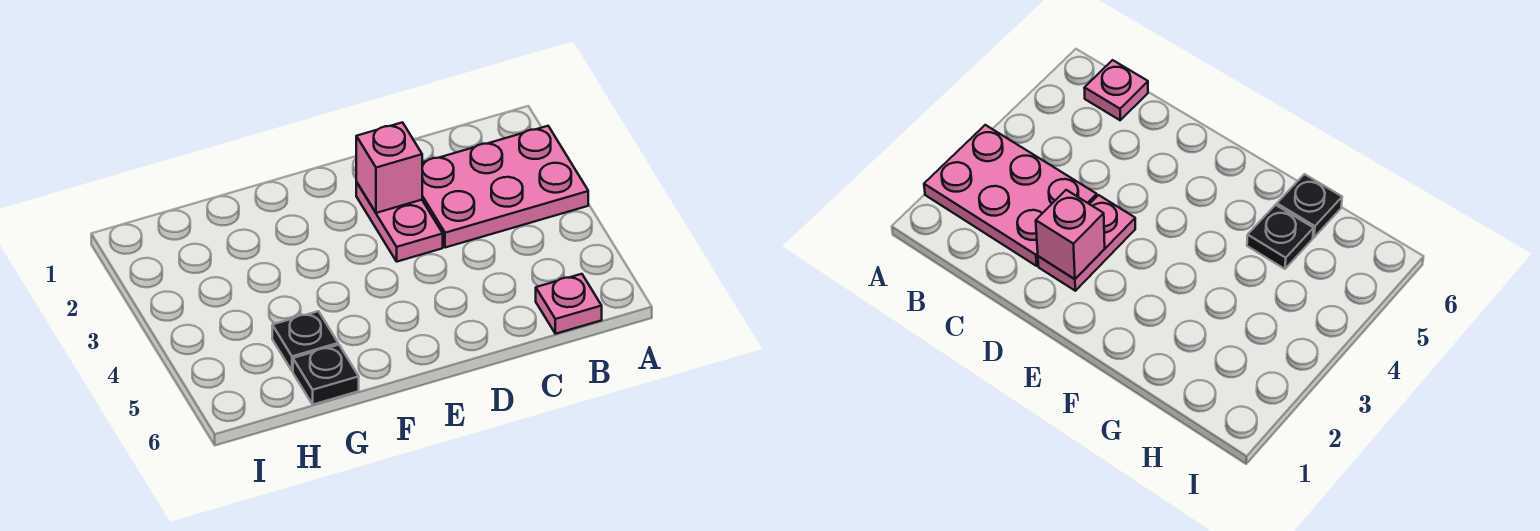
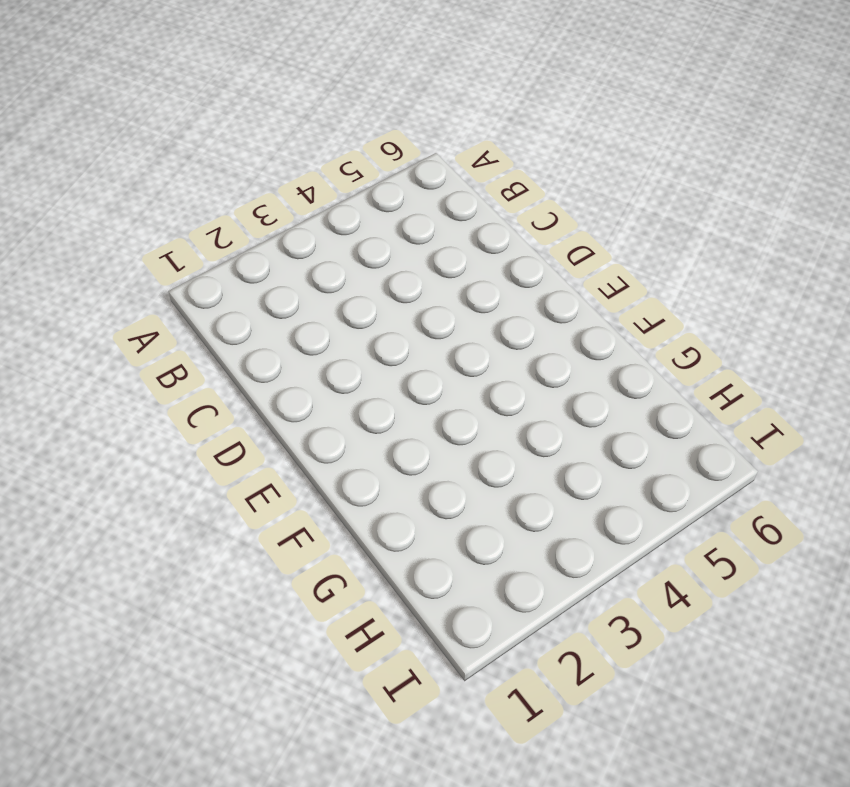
none -> pink plate A2:C3 level 1
none -> pink plate B6 level 1

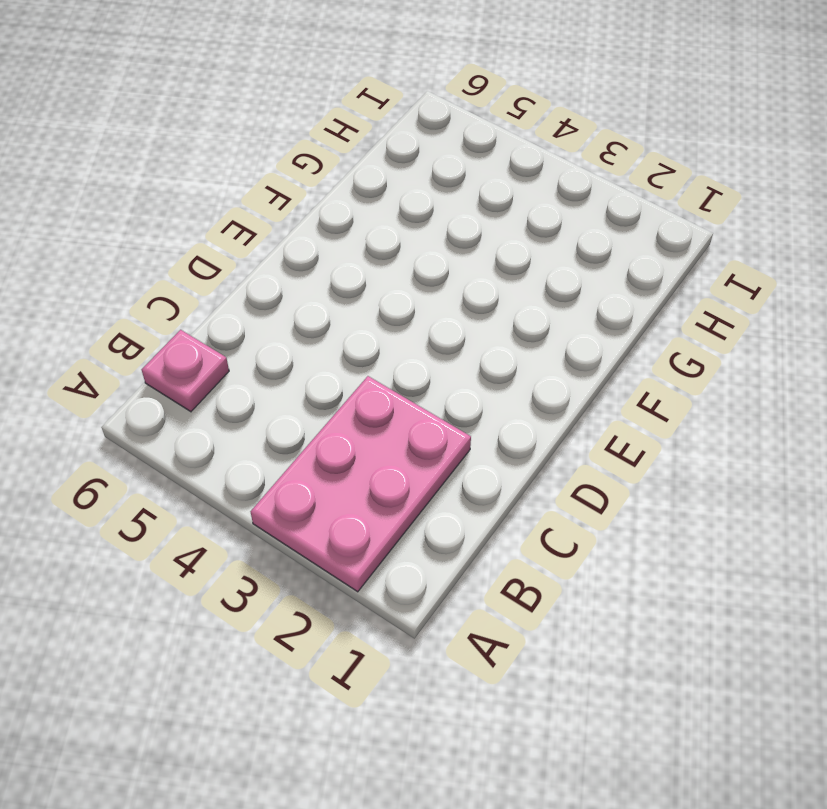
none -> pink plate D2:D3 level 1
none -> black plate G5 level 1

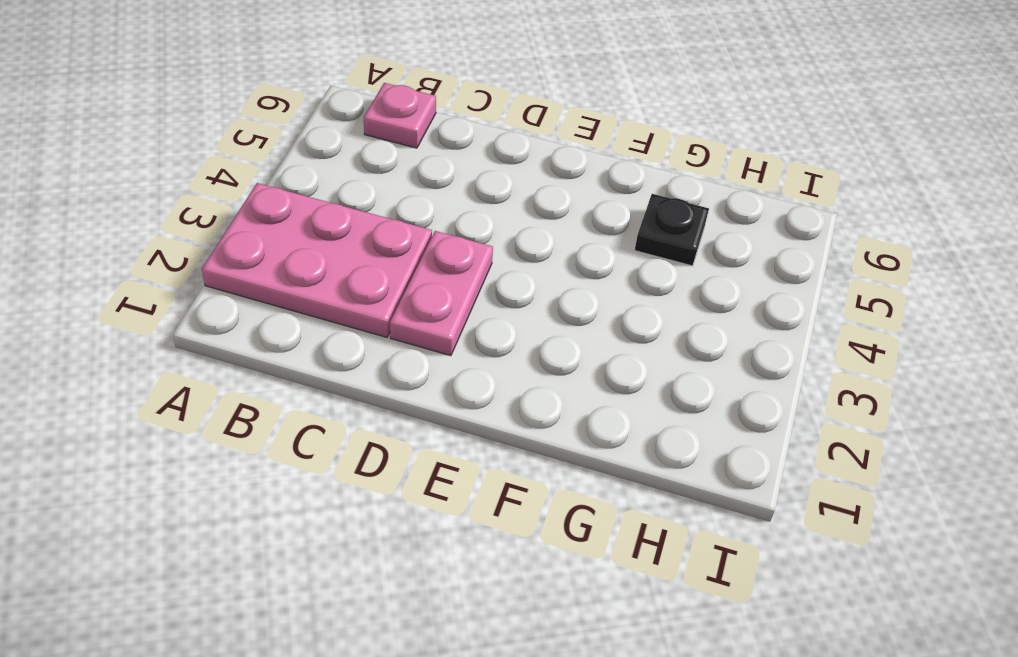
none -> black plate G6 level 1
none -> pink brick D2 level 2

